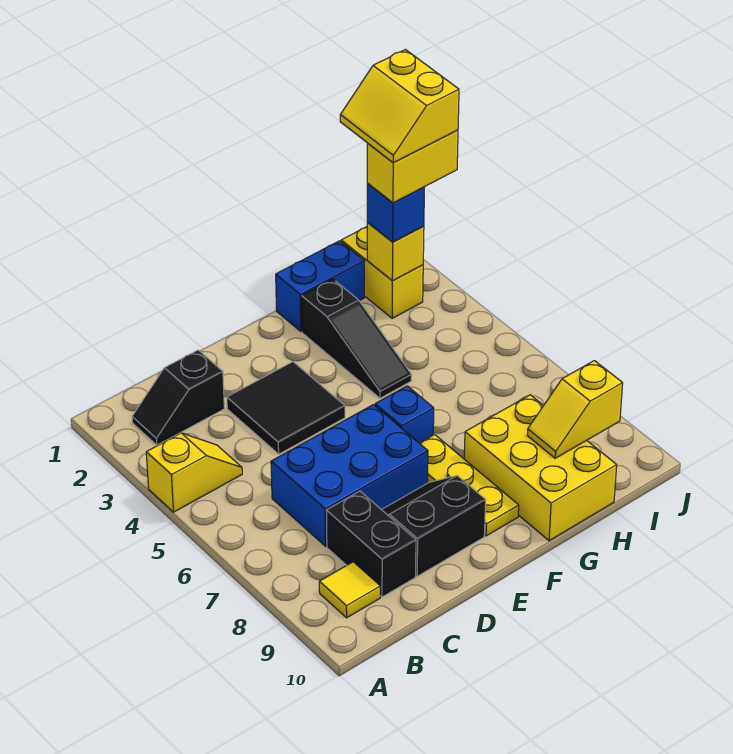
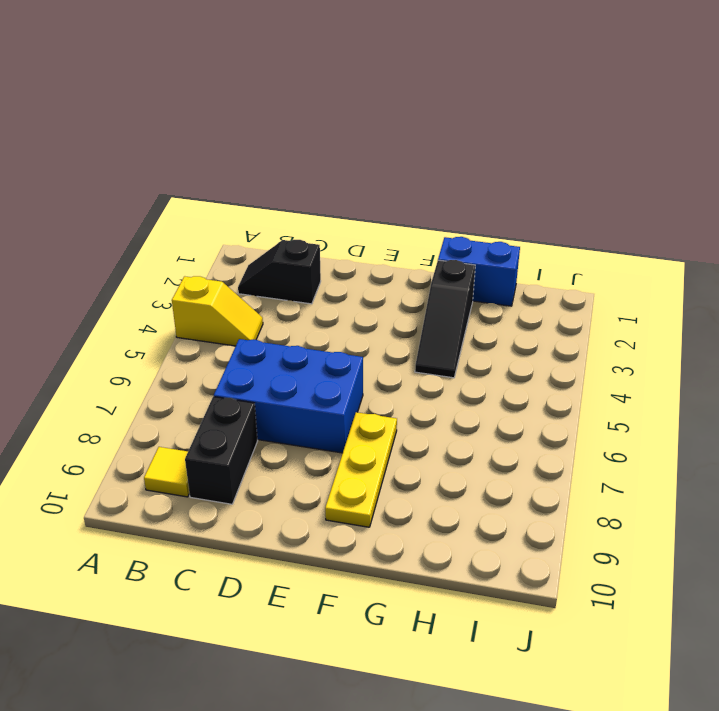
none -> black tile D3:E4 level 1
none -> black slope D8:E9 level 1 top 9
none -> blue brick F6 level 1

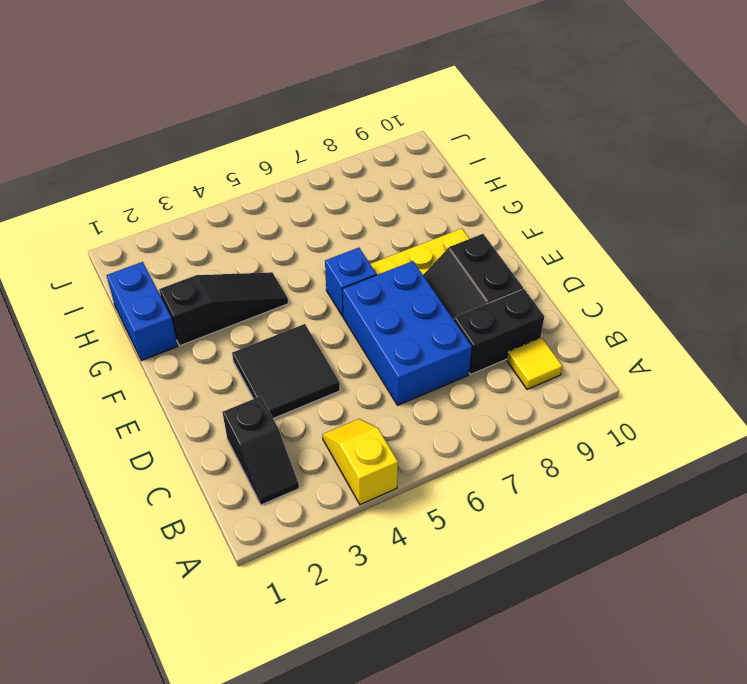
none -> yellow brick G8:H10 level 1
none -> yellow brick I1:I2 level 1
none -> yellow slope H9:I9 level 2 top I

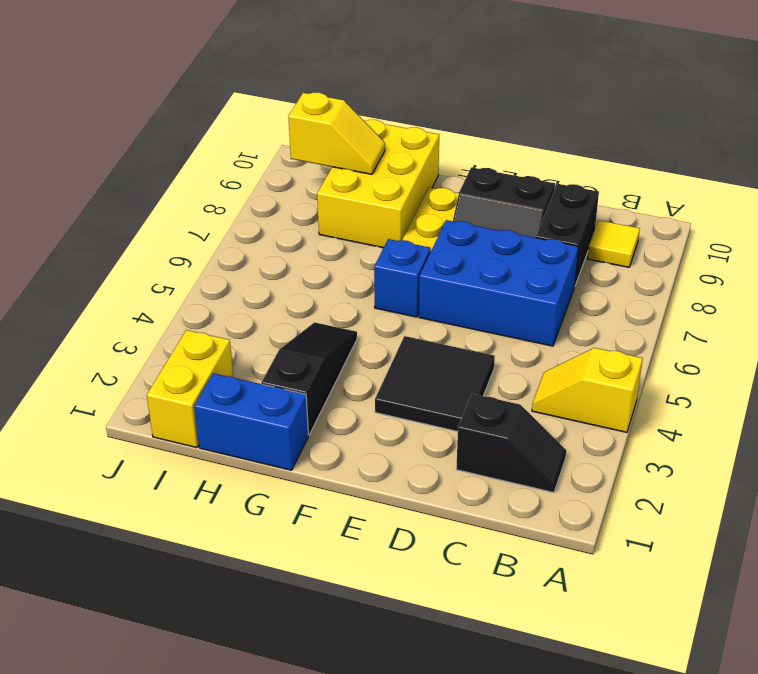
none -> yellow brick I2 level 2
none -> blue brick I2 level 3
none -> yellow brick I2:J2 level 4

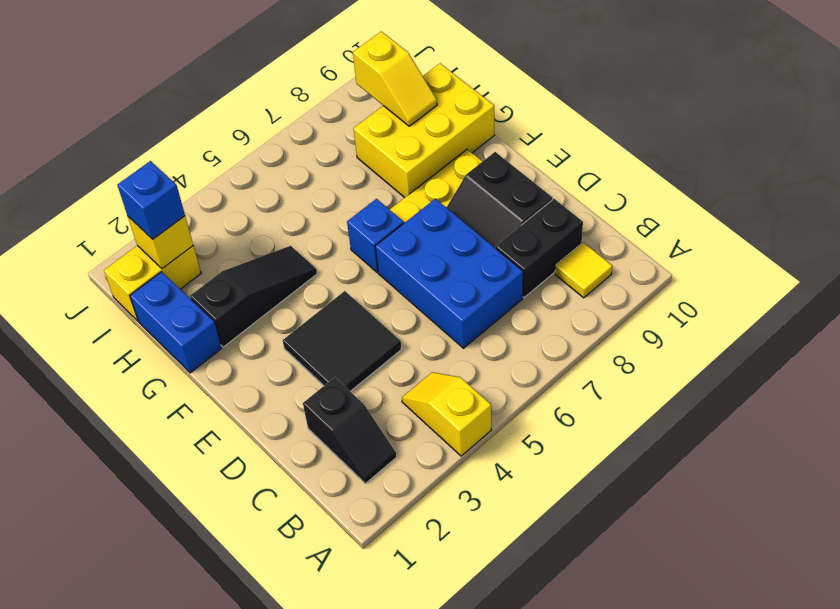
none -> yellow brick I2:J2 level 4
none -> yellow slope I1:J2 level 5 top J

